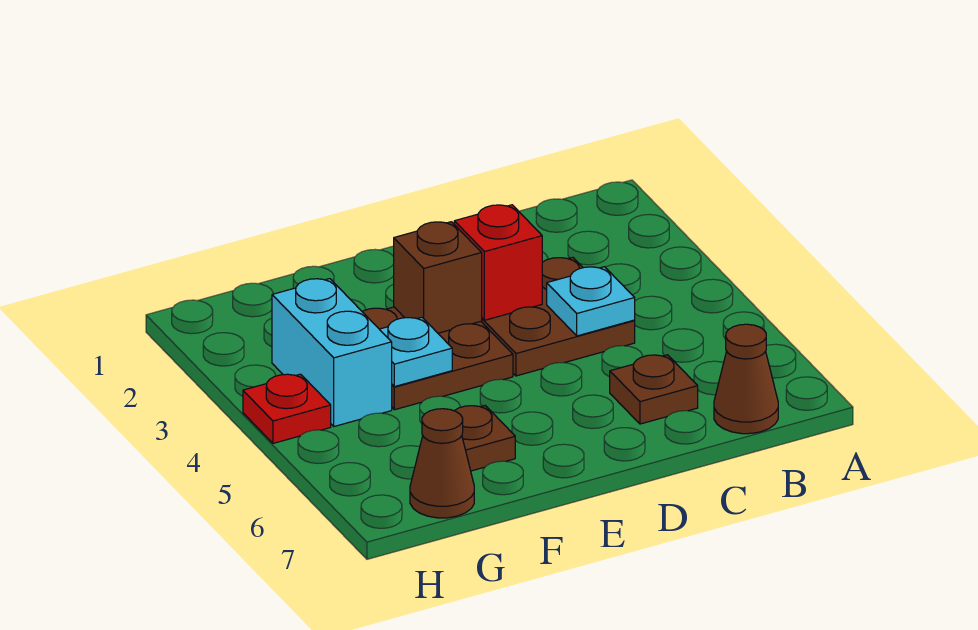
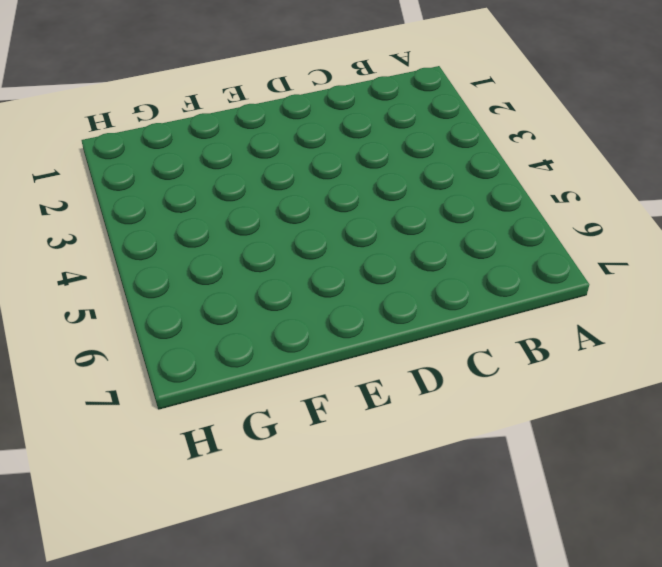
none -> brown cone B7 level 1
none -> brown plate C3:D4 level 1
none -> brown plate C6 level 1

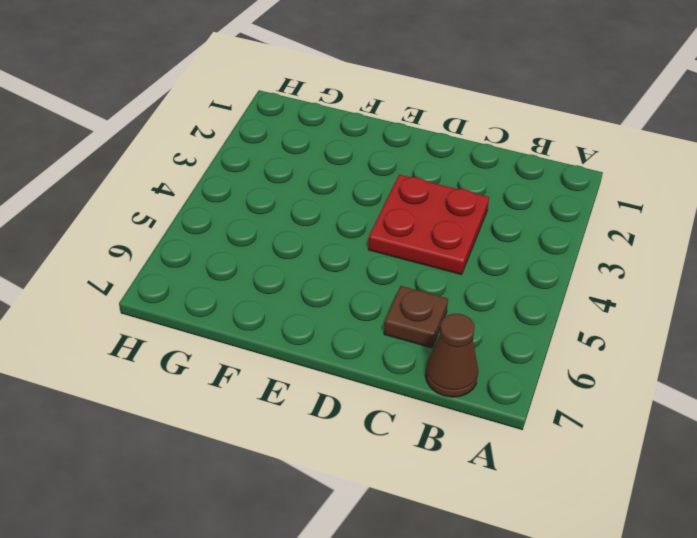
red plate C3:D4 level 1 -> brown plate C3:D4 level 1
none -> brown plate E3:F4 level 1
none -> brown plate F6 level 1
none -> cyan brick G3:G4 level 1

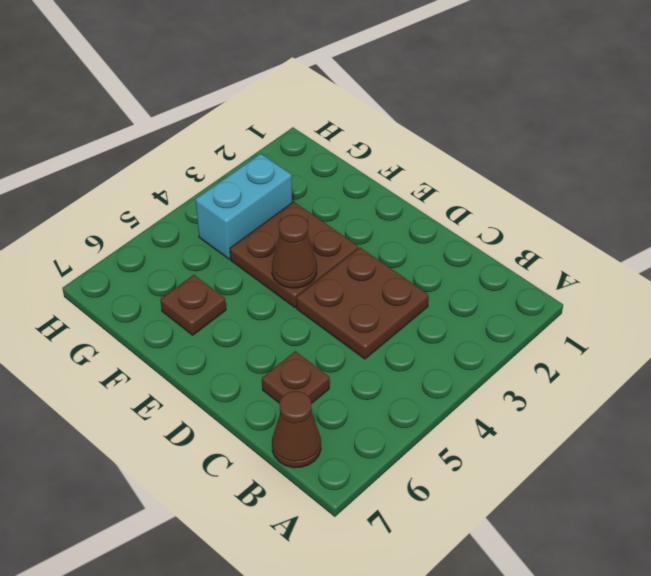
brown cone E4 level 2 -> brown cone G7 level 1
none -> red plate H4 level 1
none -> cyan plate C4 level 2
none -> red brick D3 level 2

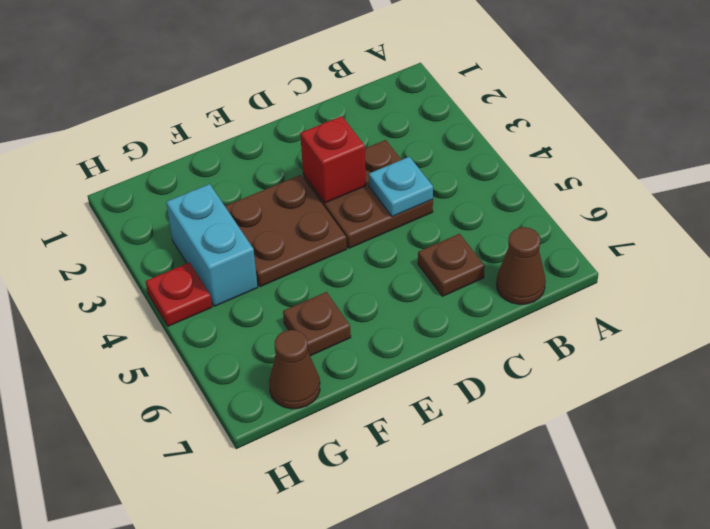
none -> brown brick E3 level 2
none -> cyan plate F4 level 2

